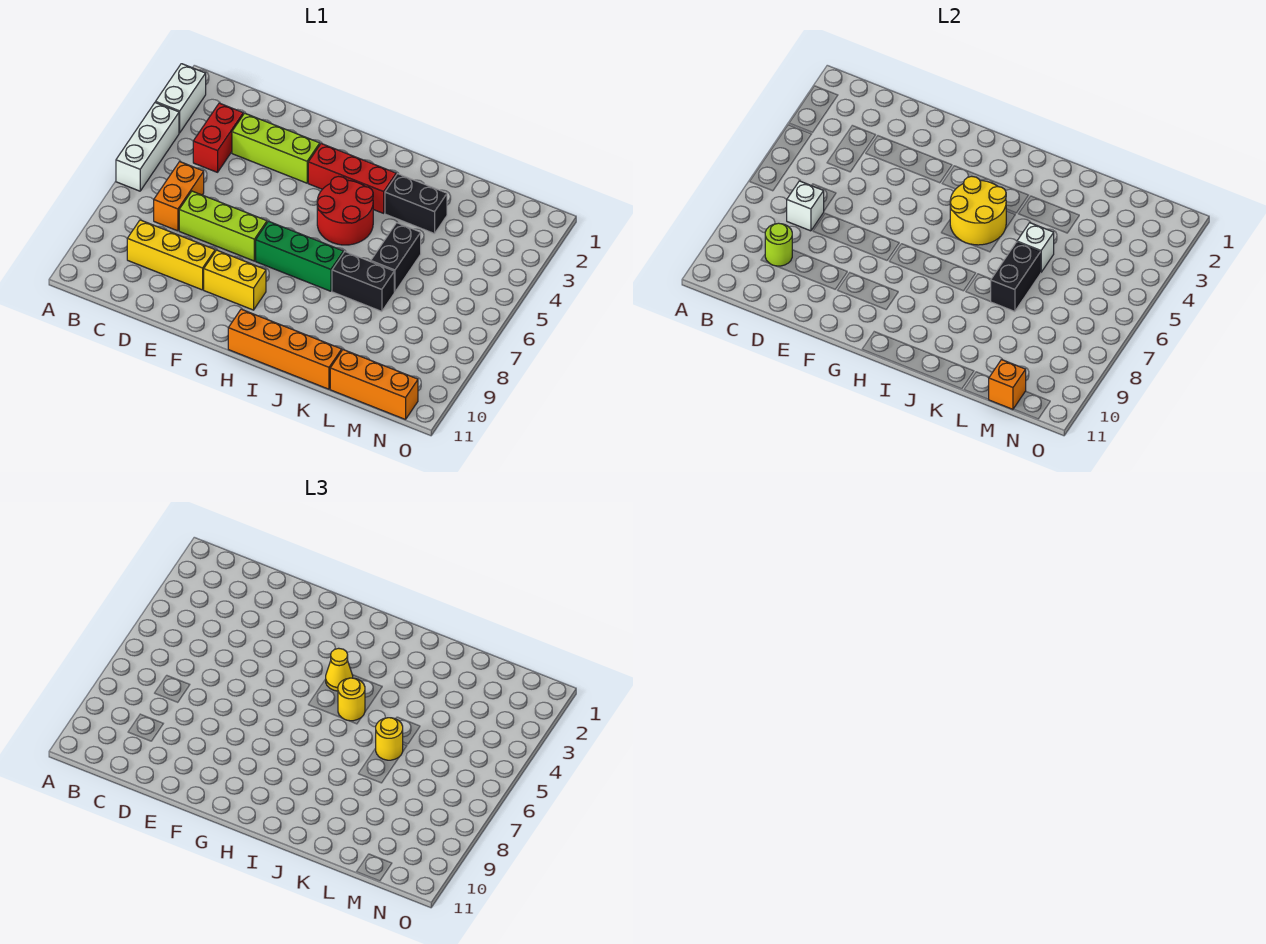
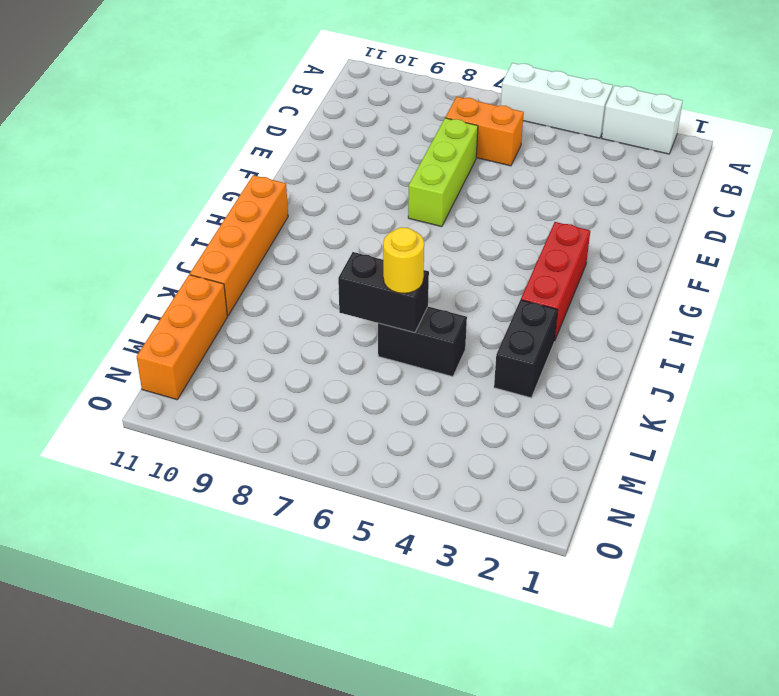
none -> red brick C3:C4 level 1
none -> yellow brick C9:E9 level 1
none -> lime brick D3:F3 level 1

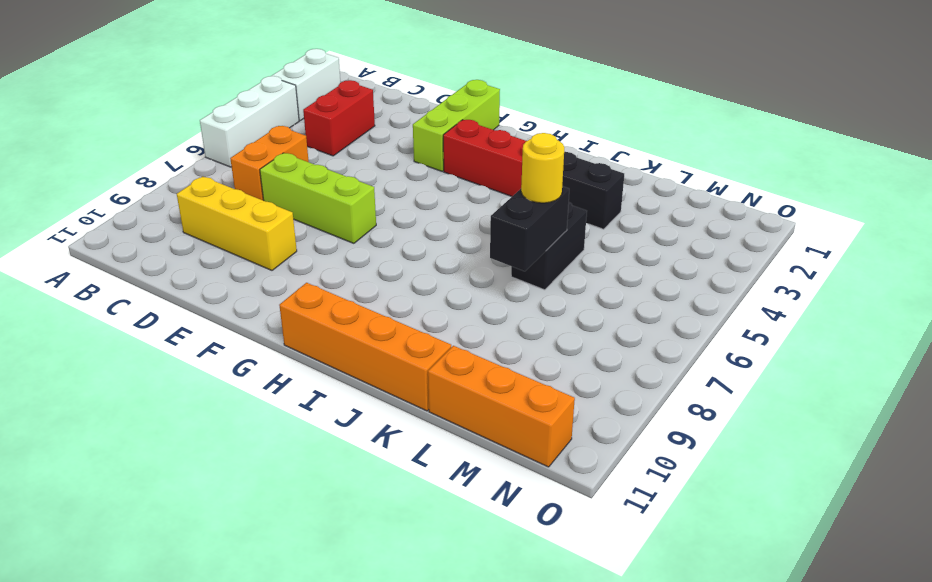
lime brick F1:F3 level 1 -> lime brick D3:F3 level 1
none -> yellow brick F9:G9 level 1
none -> green brick G7:I7 level 1
none -> red round brick H4:I5 level 1

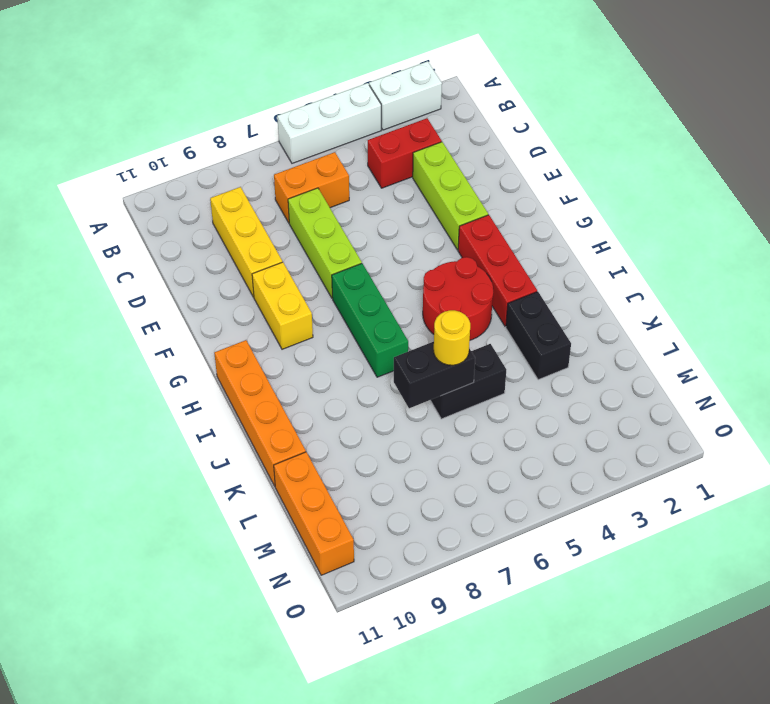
none -> black brick J7:K7 level 1
none -> white brick C7 level 2
none -> lime round brick C9 level 2

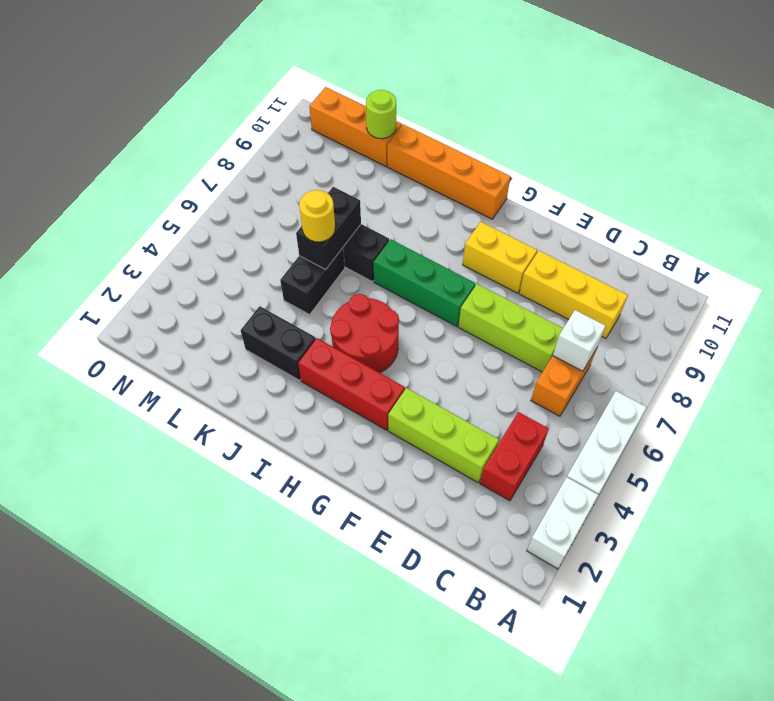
lime round brick L11 level 2 -> lime round brick C9 level 2
none -> yellow round brick H4:I5 level 2
none -> white brick K5 level 2
none -> orange brick M11 level 2

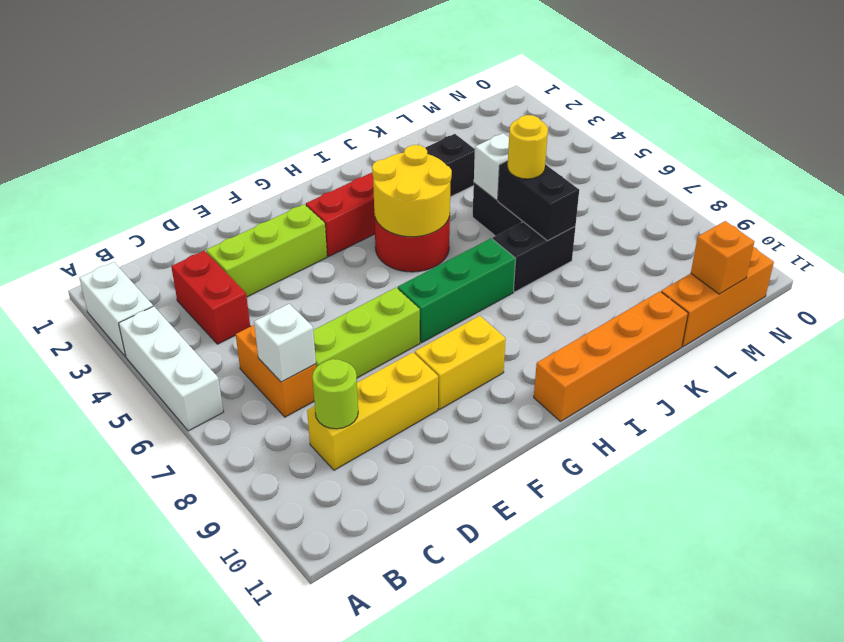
none -> yellow cone H4 level 3
none -> yellow round brick I5 level 3

